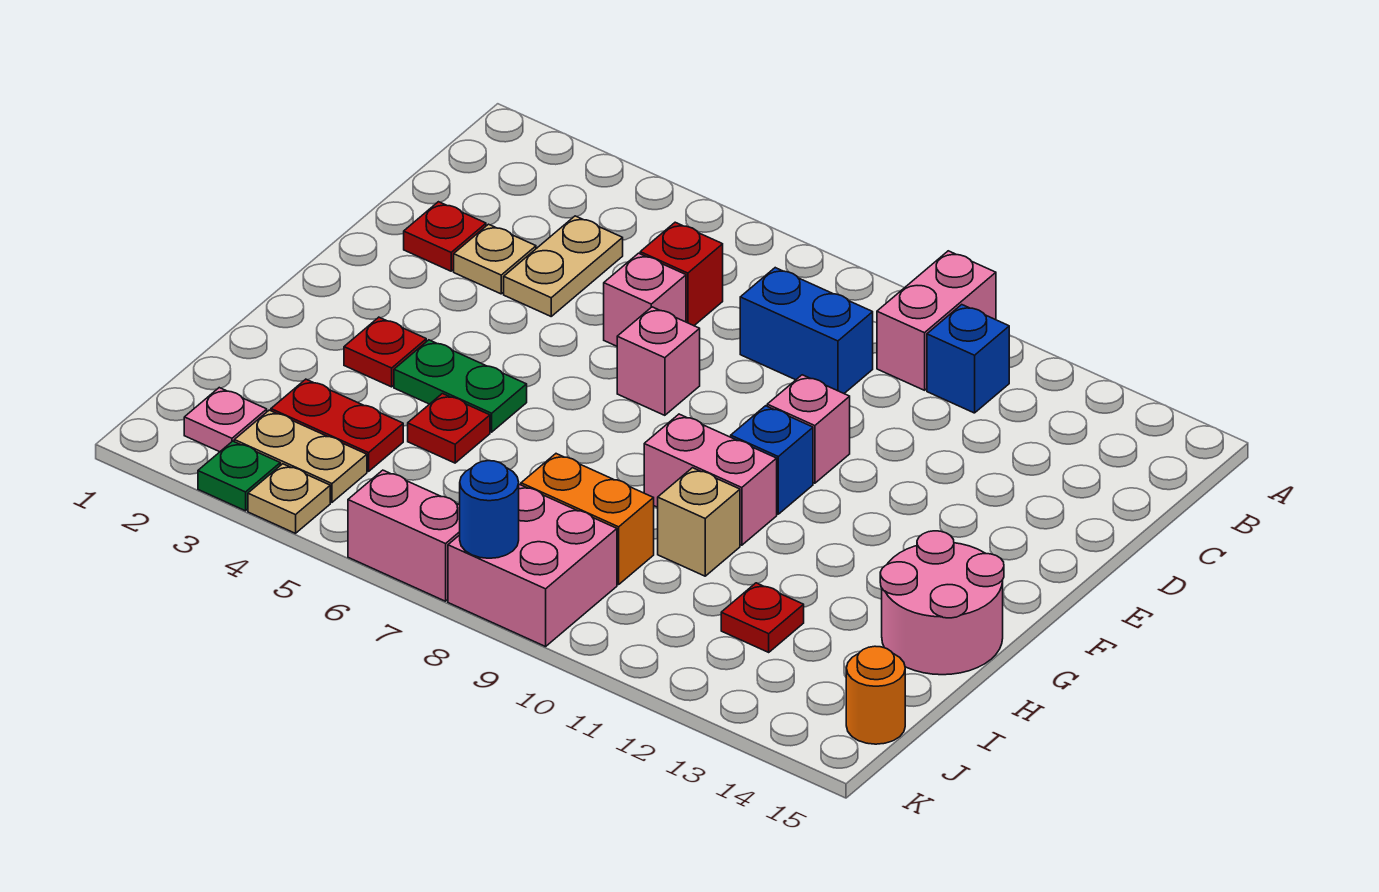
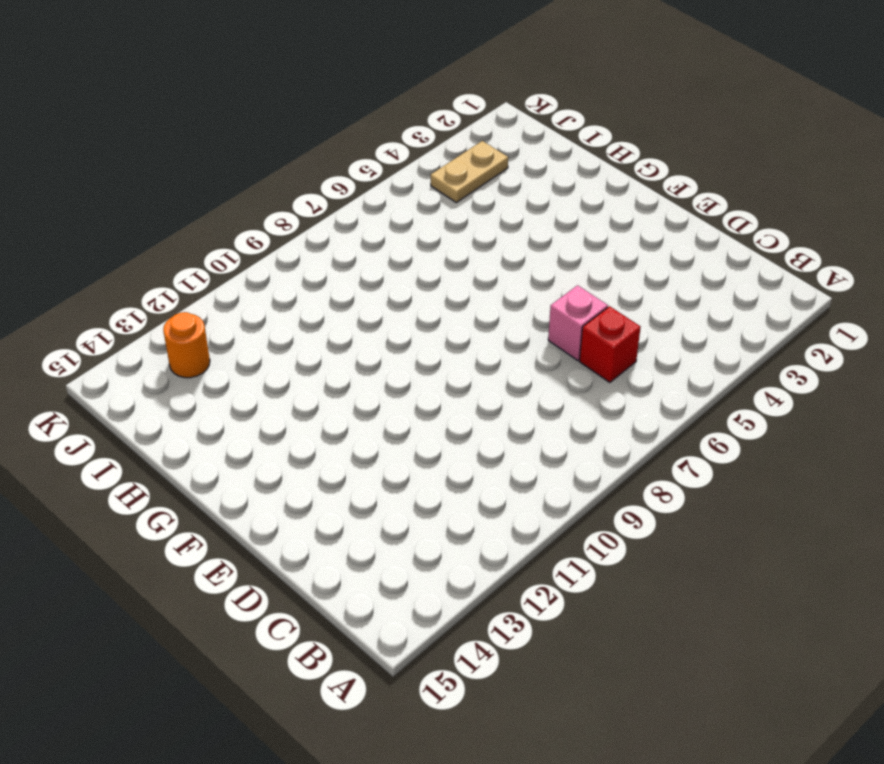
orange round brick J13 level 1 -> orange round brick J15 level 1
none -> pink brick A10:B10 level 1
none -> blue brick B11 level 1
none -> tan plate C4:D4 level 1

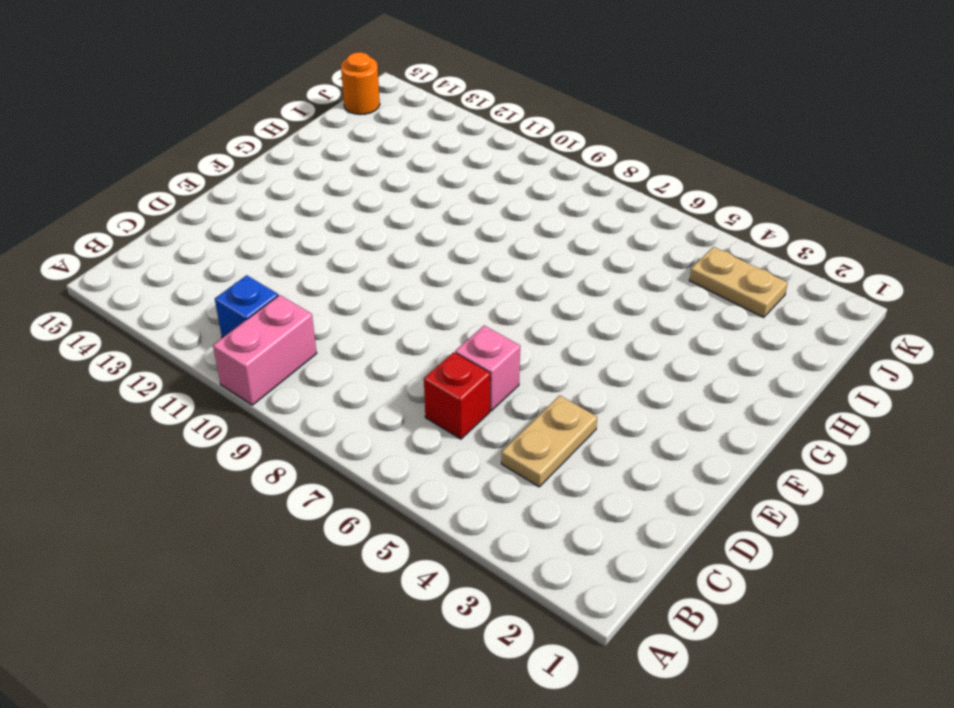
none -> blue brick C8:C9 level 1
none -> red plate D2 level 1
none -> tan plate D3 level 1

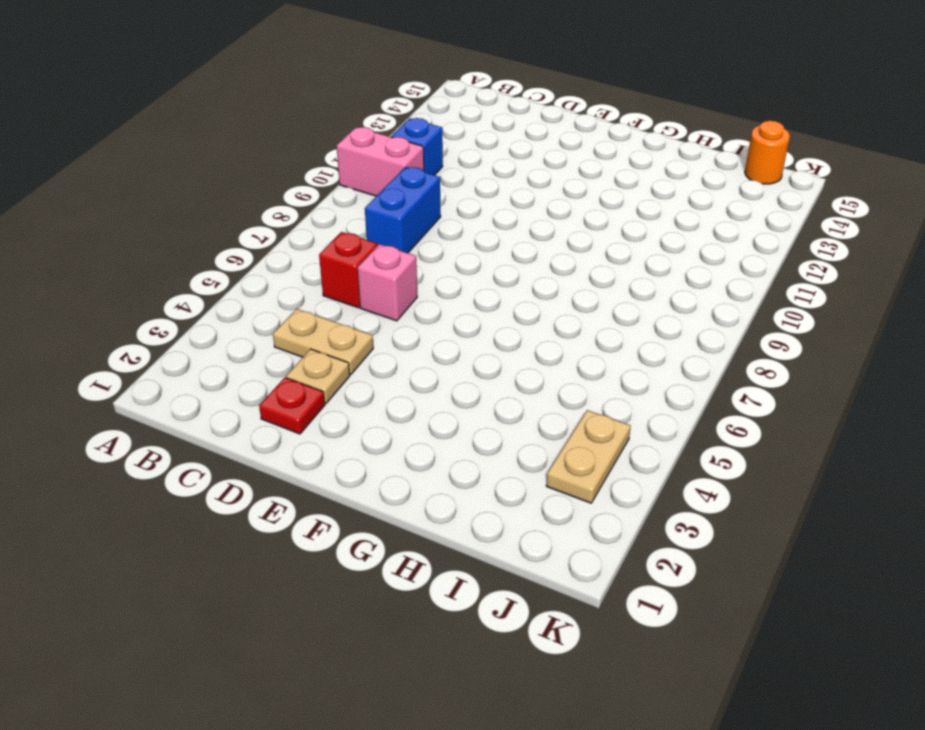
none -> pink brick E7 level 1
none -> pink brick E10 level 1
none -> blue brick F10 level 1

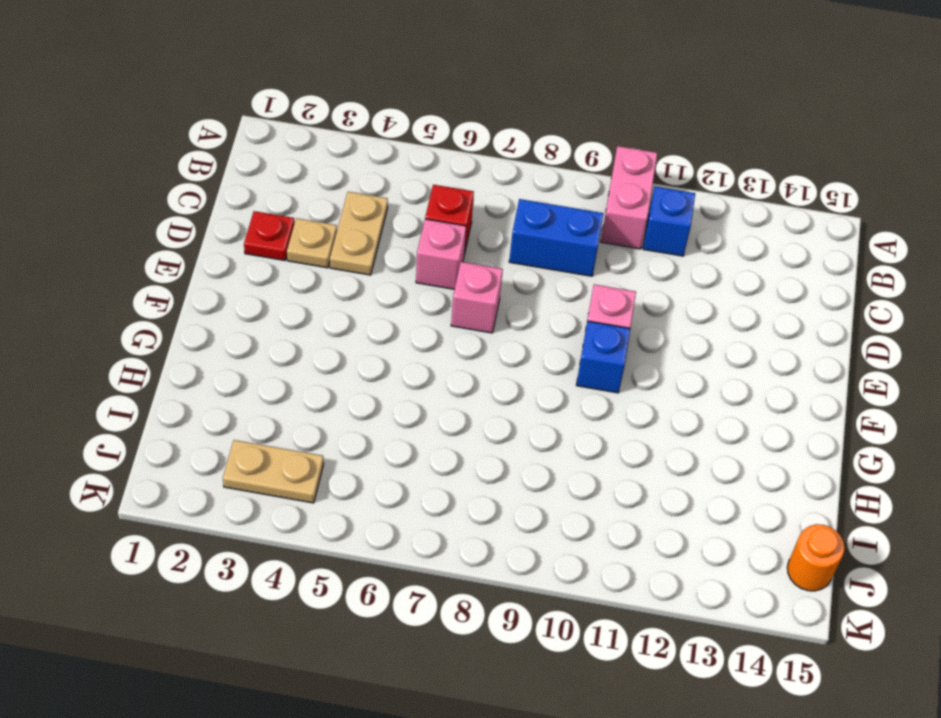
none -> red plate G3 level 1
none -> green plate G4:G5 level 1
none -> pink brick G9:G10 level 1

